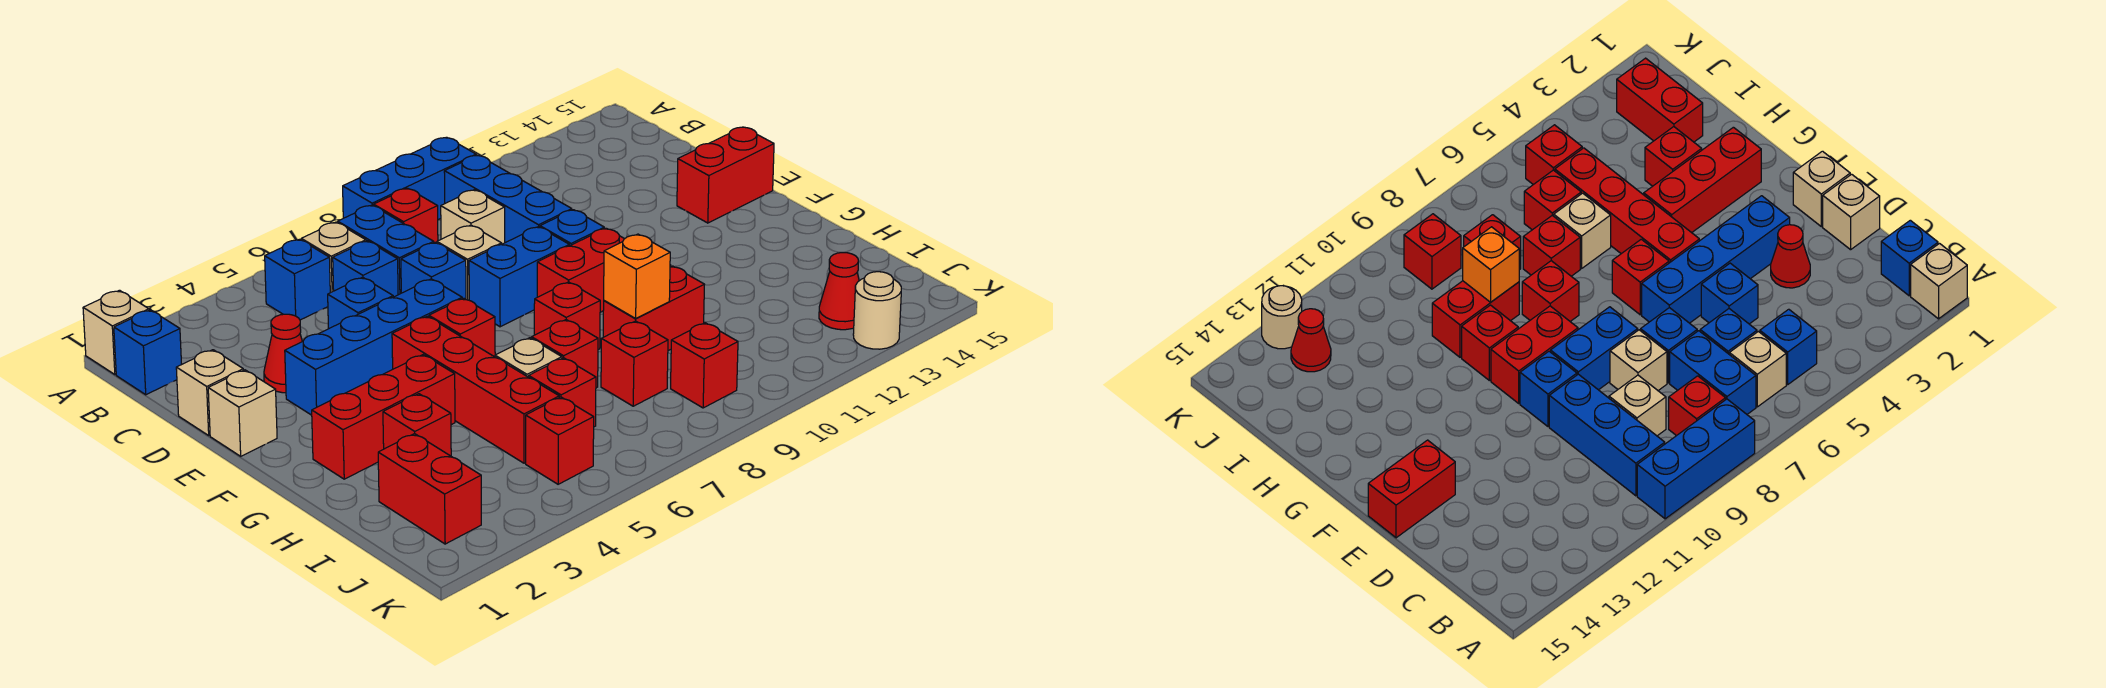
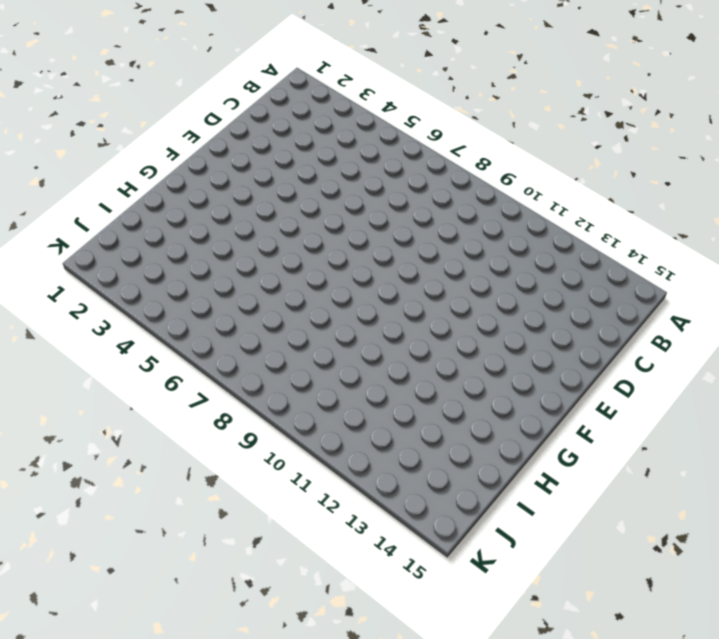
none -> tan brick A1 level 1
none -> blue brick A8:A10 level 1
none -> blue brick B1 level 1
none -> blue brick B5 level 1

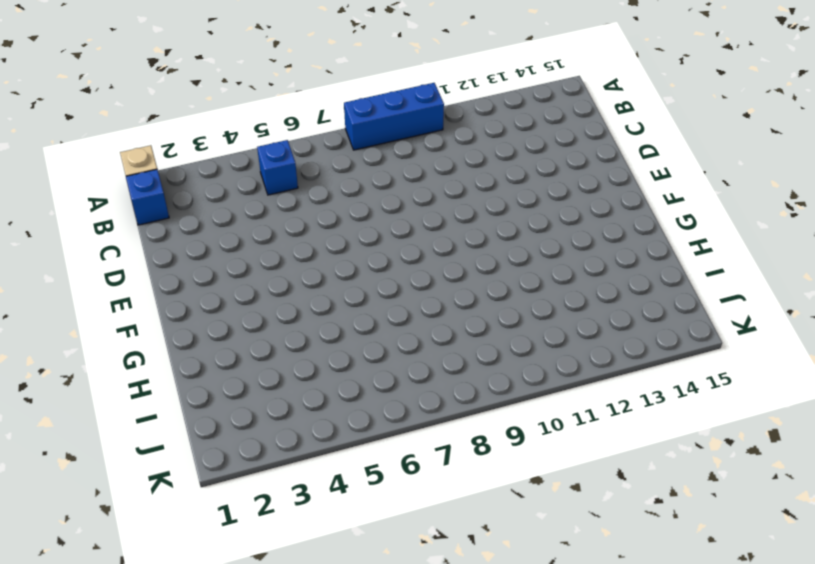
none -> tan brick B6 level 1
none -> blue brick B7:C7 level 1
none -> red brick B8 level 1
none -> blue brick B10:D10 level 1

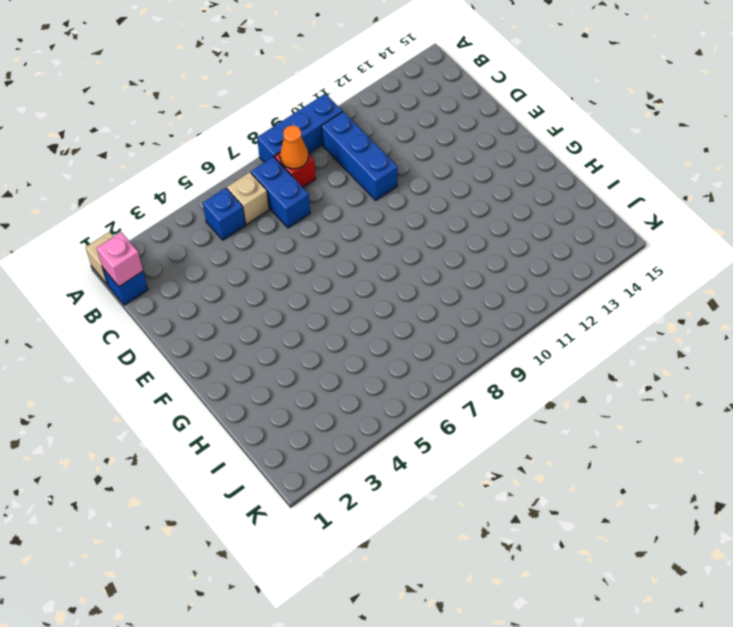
pink brick B1 level 2 -> none
orange cone B8 level 2 -> none
none -> blue brick C6 level 1
none -> tan brick C9 level 1
none -> tan brick D1 level 1
none -> red cone D3 level 1

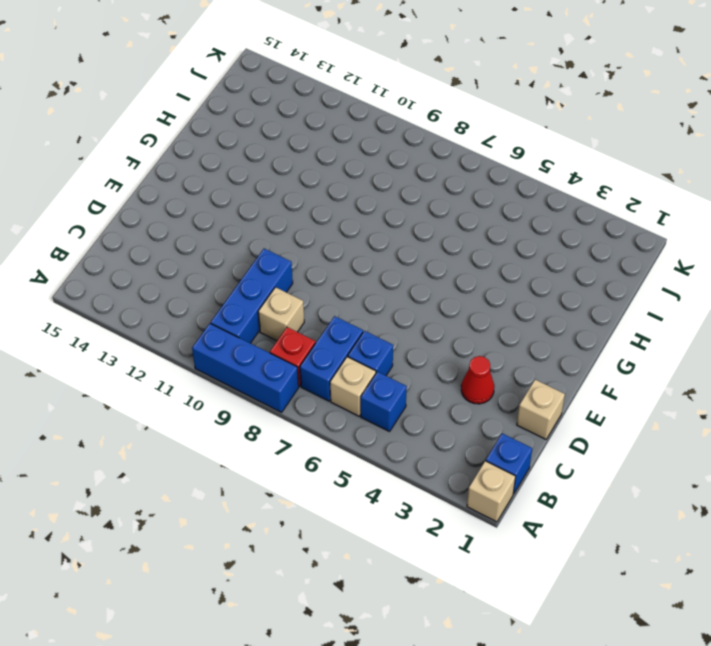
none -> blue brick D5 level 1
none -> blue brick D7 level 1
none -> tan brick D8 level 1
none -> tan brick E1 level 1

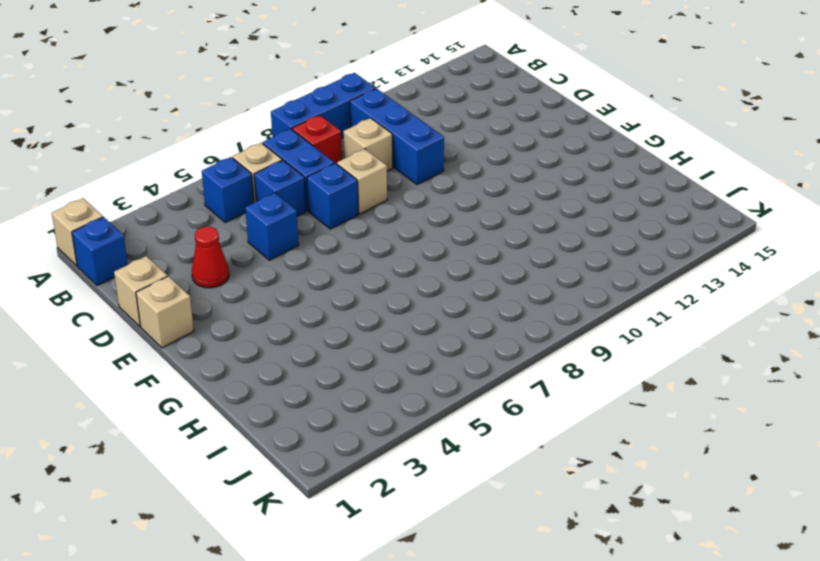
none -> blue brick E3:E6 level 1
none -> blue brick E8:E9 level 1
none -> blue brick E10 level 1
none -> red brick E14:E15 level 1

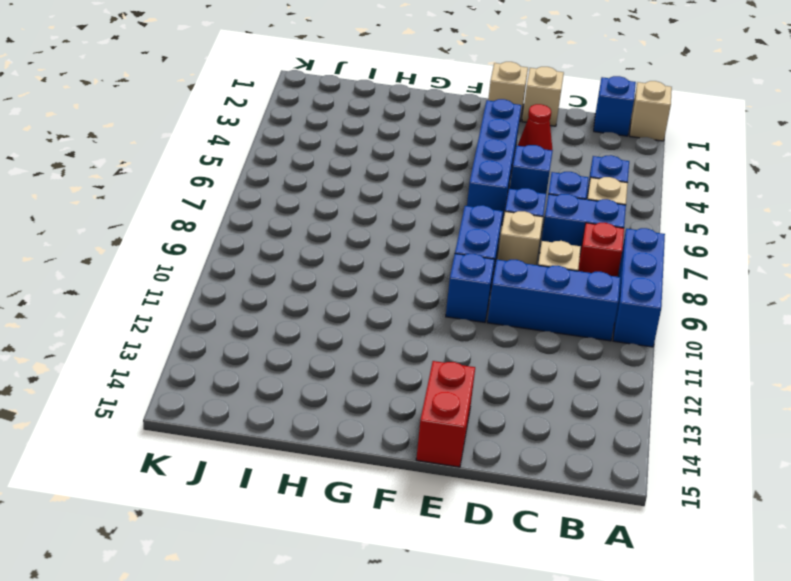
none -> red brick F5:I5 level 1
none -> red brick F6 level 1
none -> red brick F9:F10 level 1
none -> red brick G2:G4 level 1

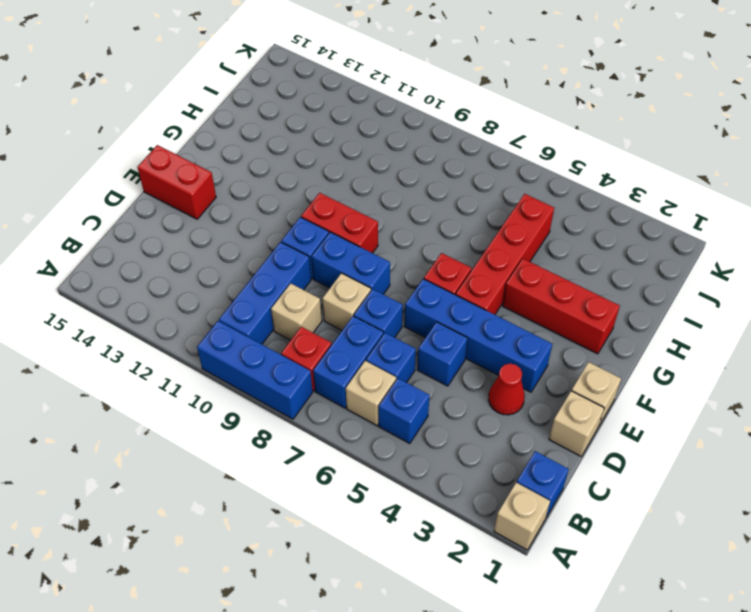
none -> red brick G8 level 1
none -> red brick G10 level 1
none -> red brick H3 level 1
none -> tan brick H6 level 1

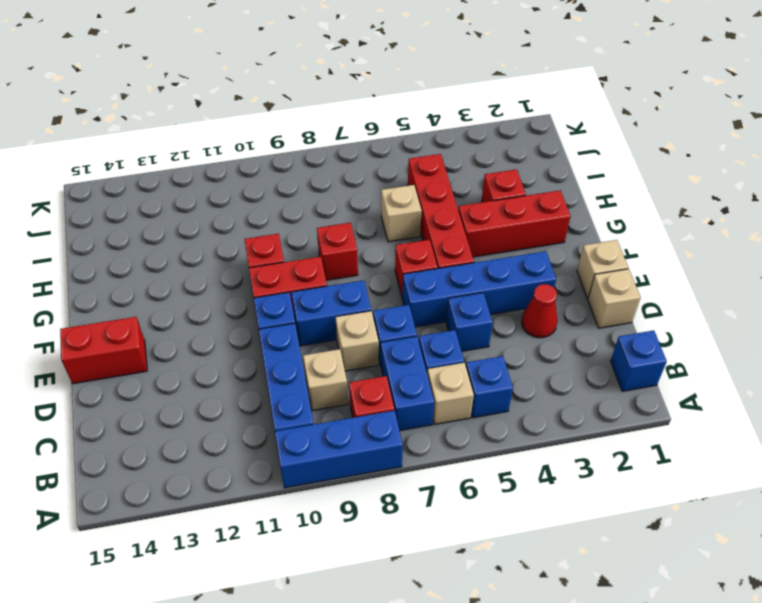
none -> tan brick A1 level 1
none -> red brick H7 level 1
none -> red brick H9:H10 level 1
none -> red brick I2:J2 level 1

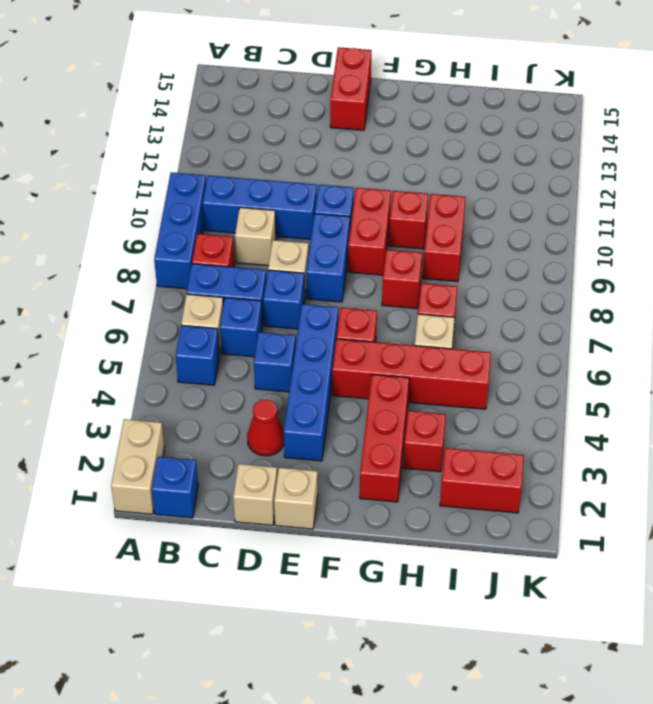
tan brick A1:A2 level 1 -> tan brick A1 level 1
none -> red brick I6 level 1
none -> red brick I8 level 1
none -> red brick J5 level 1
none -> red brick J9 level 1

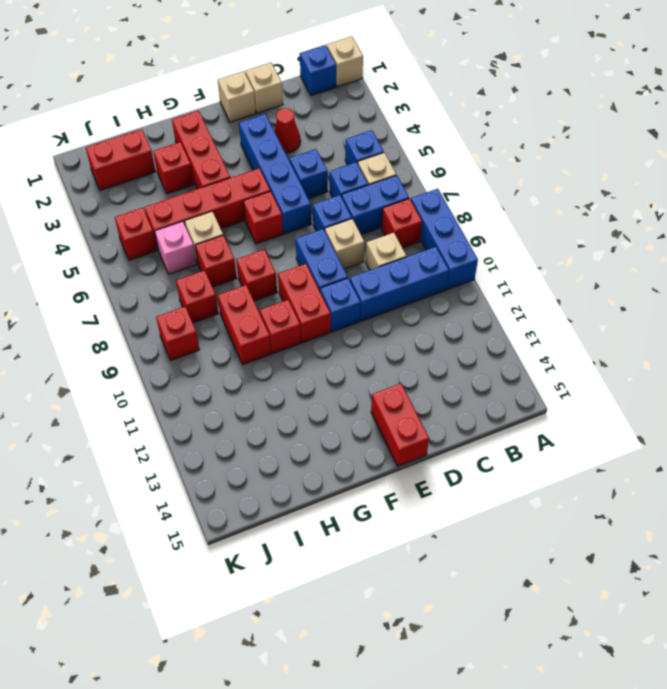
pink brick I6 level 1 -> red brick I6 level 1
none -> red cone J13 level 1
none -> tan round brick K13 level 1
none -> orange brick H9 level 2

